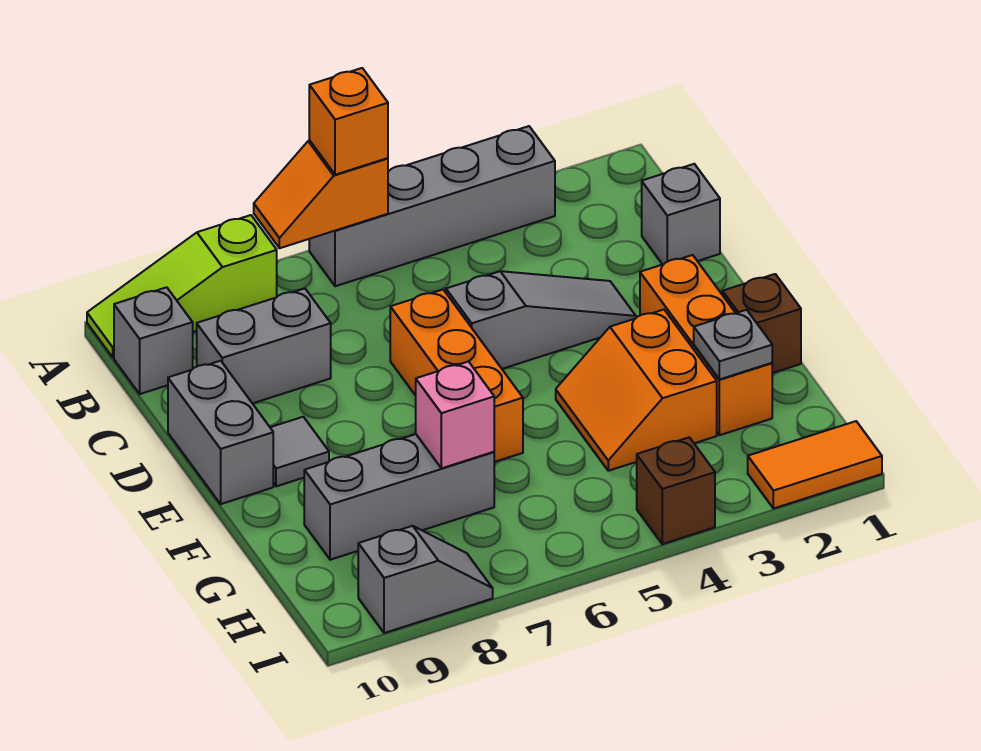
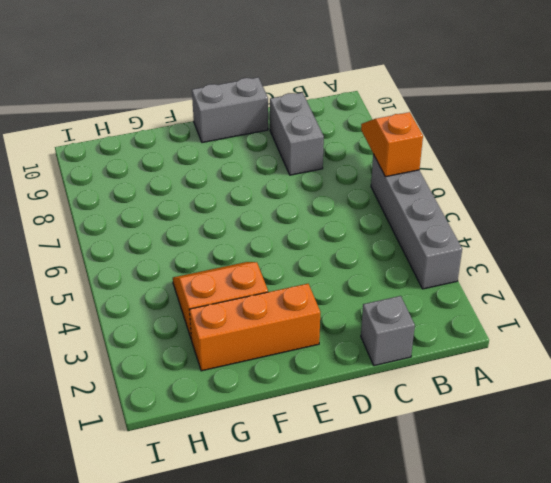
none -> lime slope A8:A10 level 1 top 8
none -> grey brick B10 level 1
none -> grey slope D3:D5 level 1 top 5

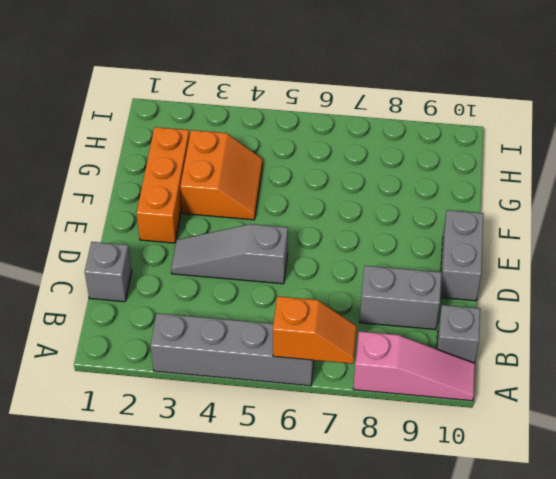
pink slope A8:A10 level 1 top 8 -> lime slope A8:A10 level 1 top 8
none -> orange brick D6:F6 level 1
none -> grey tile E9 level 1
none -> brown brick F1 level 1

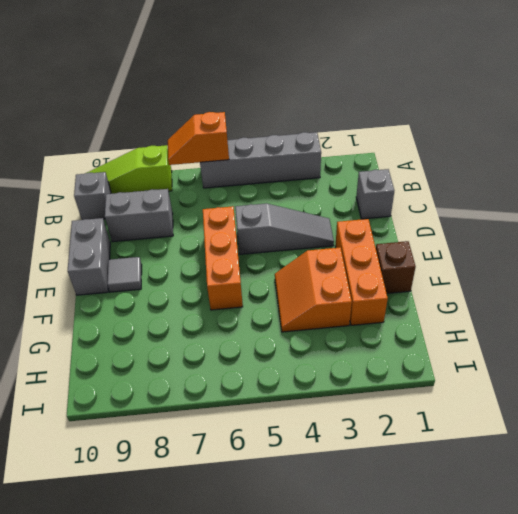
none -> grey brick G7:G9 level 1
none -> orange tile I1:I2 level 1
none -> brown brick I4 level 1

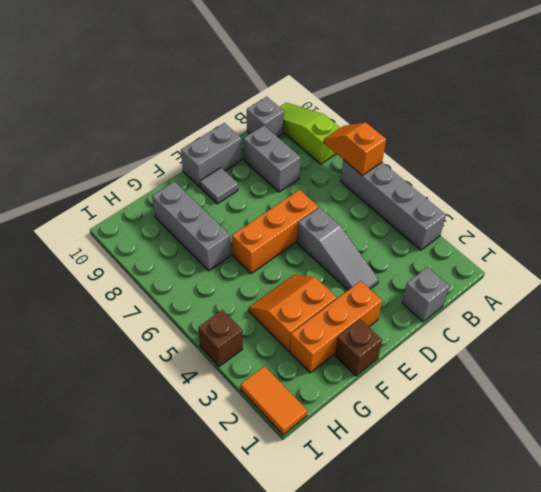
none -> grey slope I8:I9 level 1 top 9
none -> grey plate G2 level 2
none -> pink brick G7 level 2

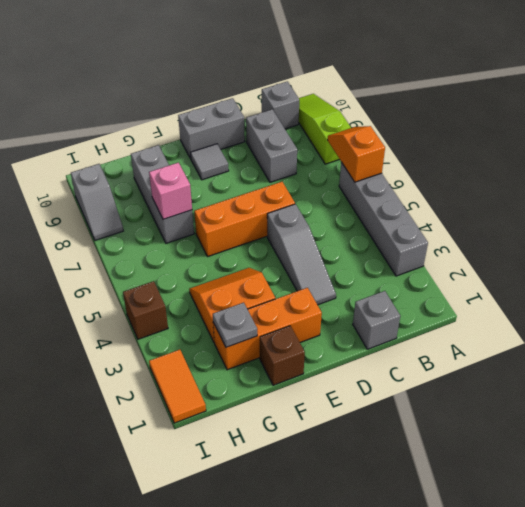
none -> orange brick A6 level 3

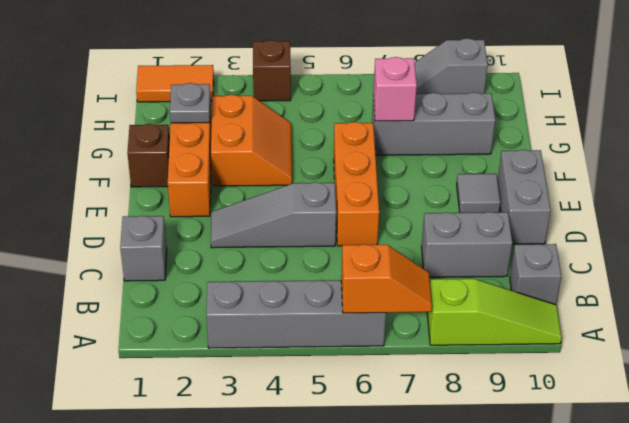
none -> orange brick A6 level 3

